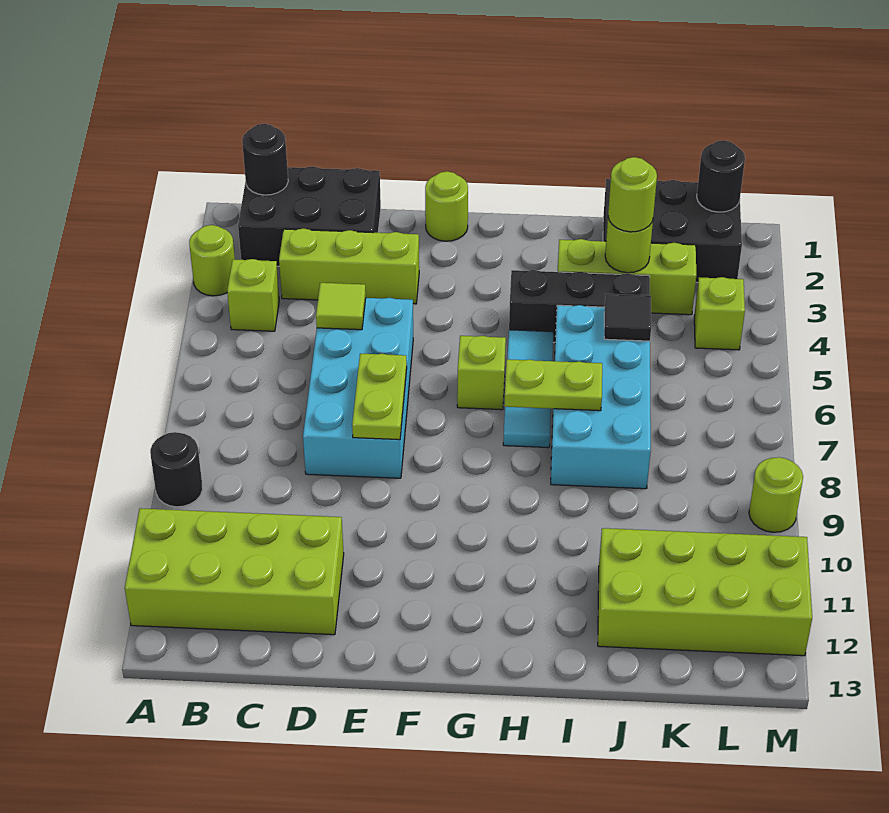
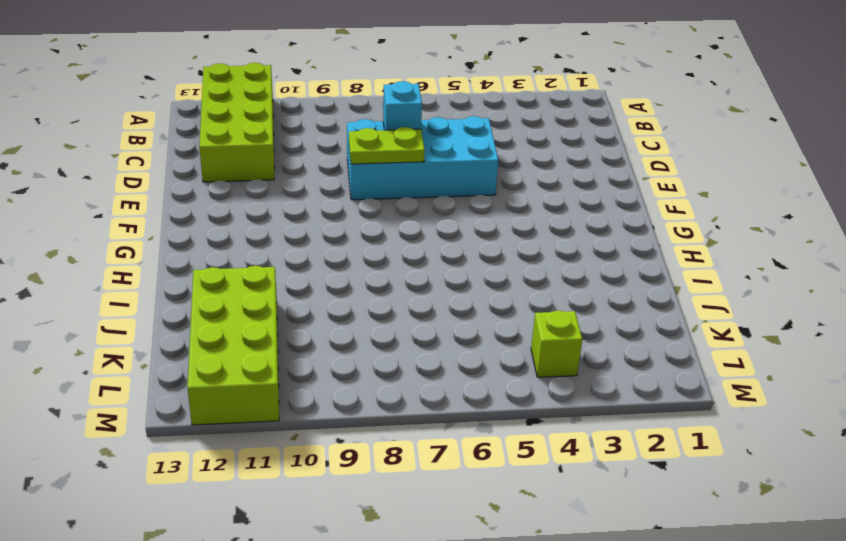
cyan brick D7 level 2 -> none
none -> lime round brick A3 level 1
none -> black round brick A9 level 1
none -> black brick B1:D2 level 1

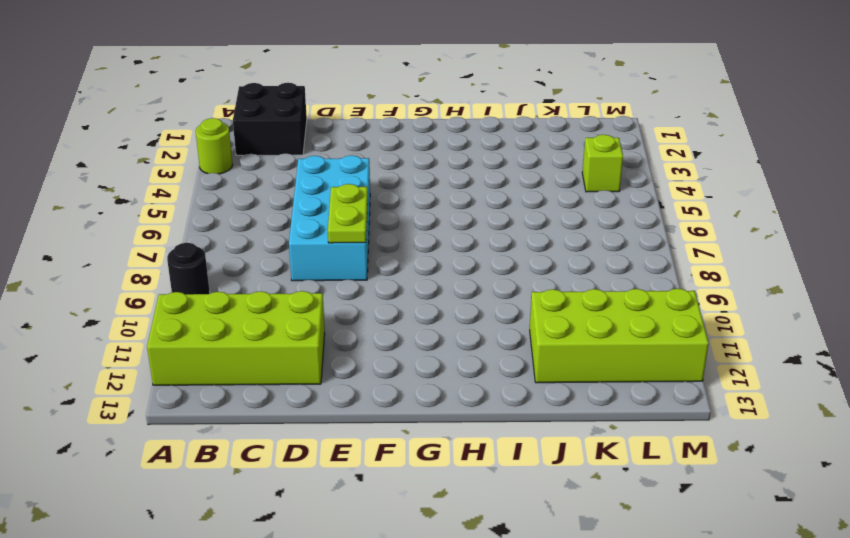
black brick B1:C2 level 1 -> black brick B1:D2 level 1
none -> lime brick B4 level 1
none -> lime brick C3:E3 level 1
none -> lime round brick F1 level 1

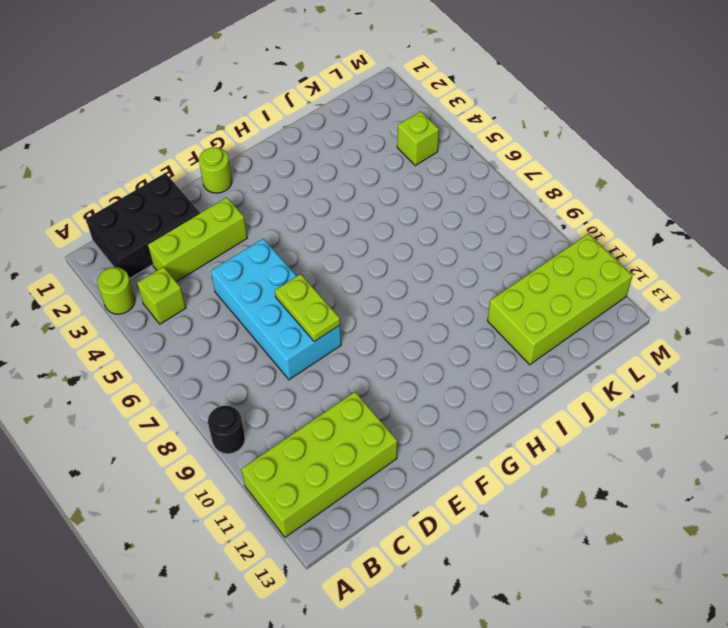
none -> lime brick G6 level 1
none -> black brick H4:J4 level 1
none -> cyan tile H5:H7 level 1

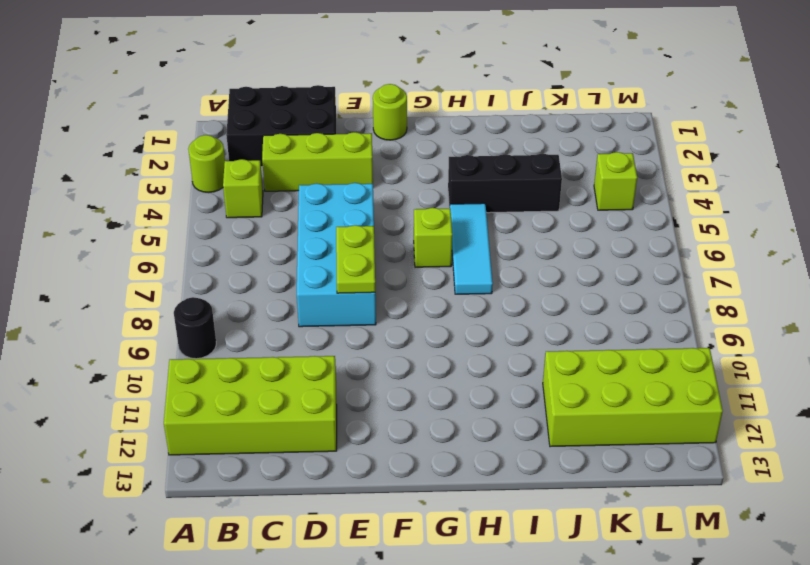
none -> lime brick I3:K3 level 1
none -> cyan brick I5:J8 level 1
none -> black brick J1:L2 level 1

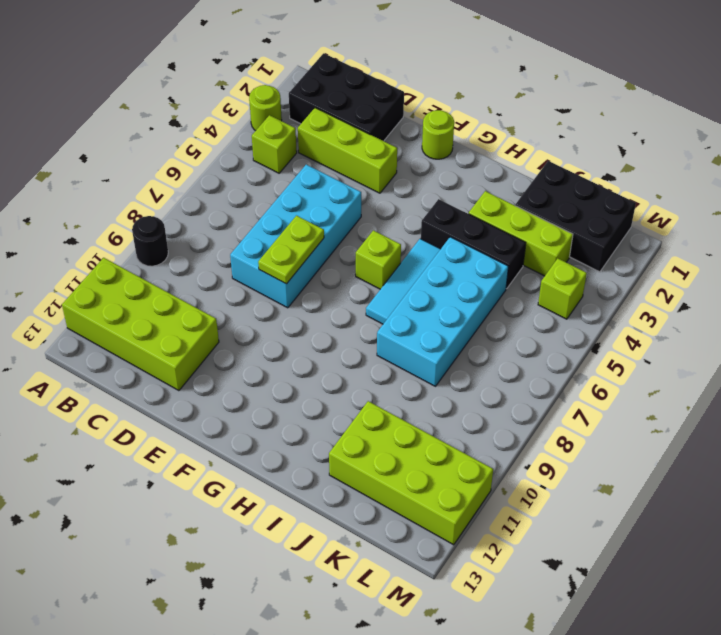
none -> lime round brick M9 level 1
none -> black round brick B1 level 2
none -> lime tile D5 level 2

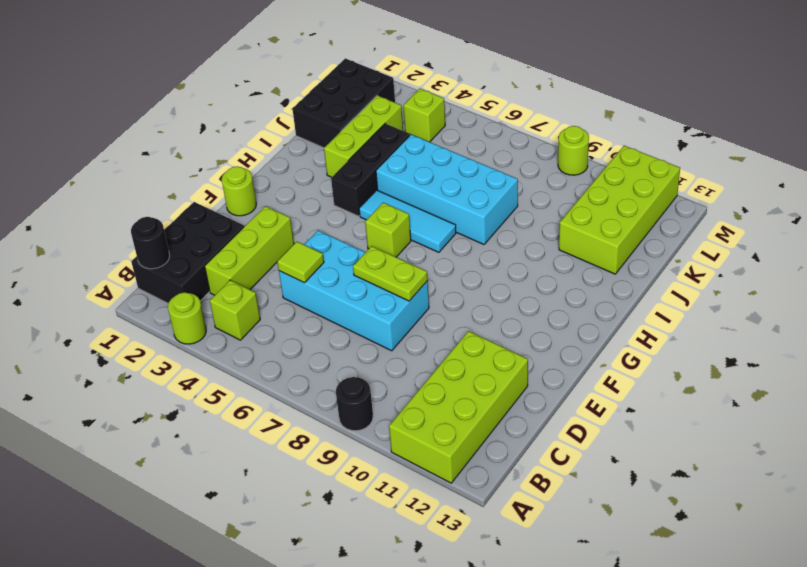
none -> lime plate H7:I7 level 2
none -> lime round brick J3 level 2
none -> black tile J5 level 2

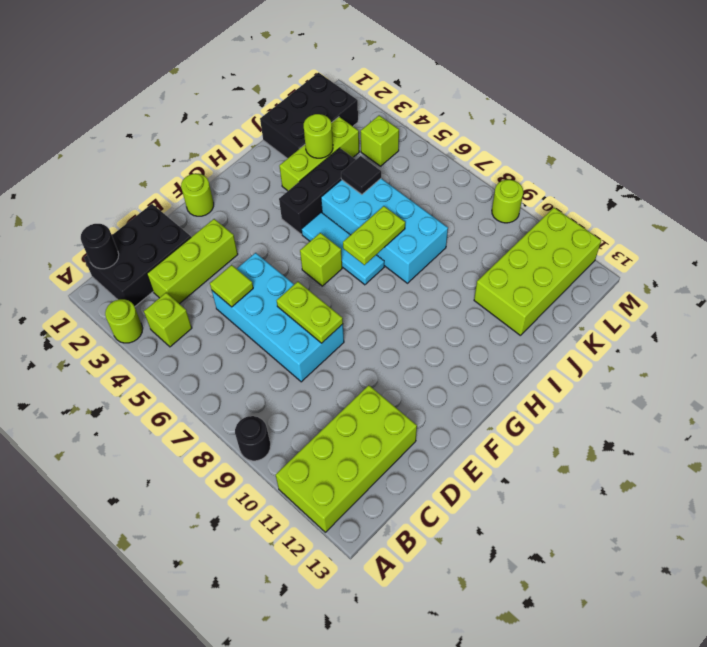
none -> black round brick L1 level 2
none -> lime round brick J3 level 3

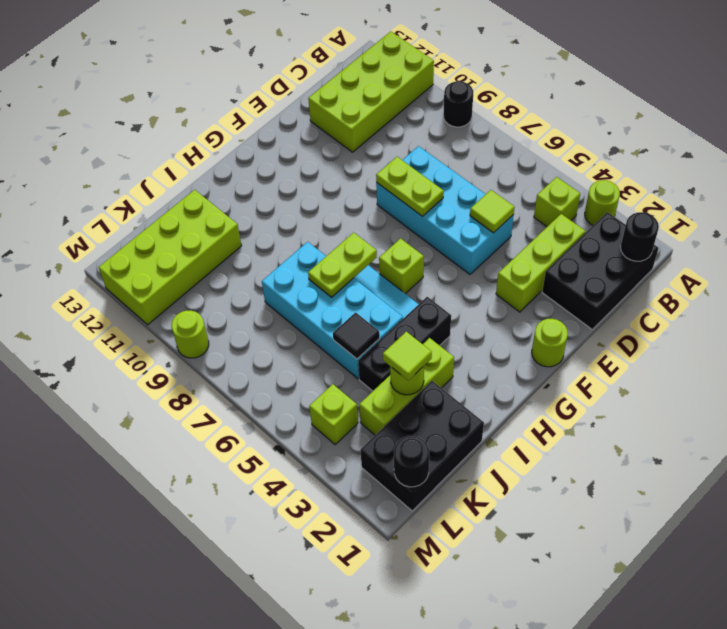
lime tile J3 level 3 -> lime round brick J3 level 3

